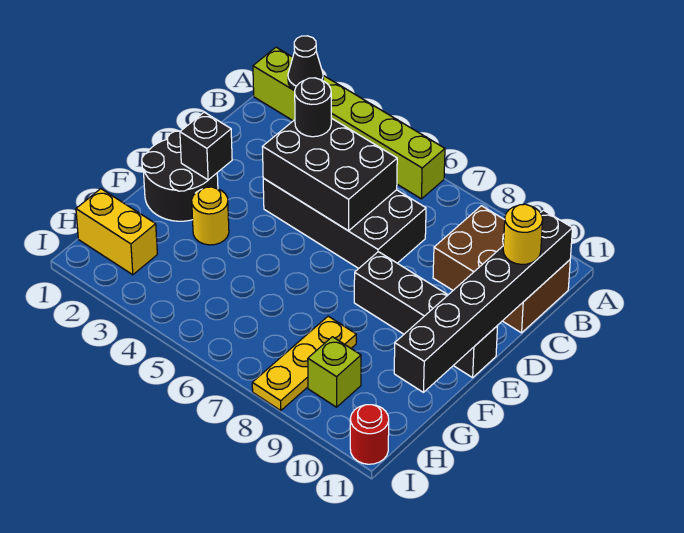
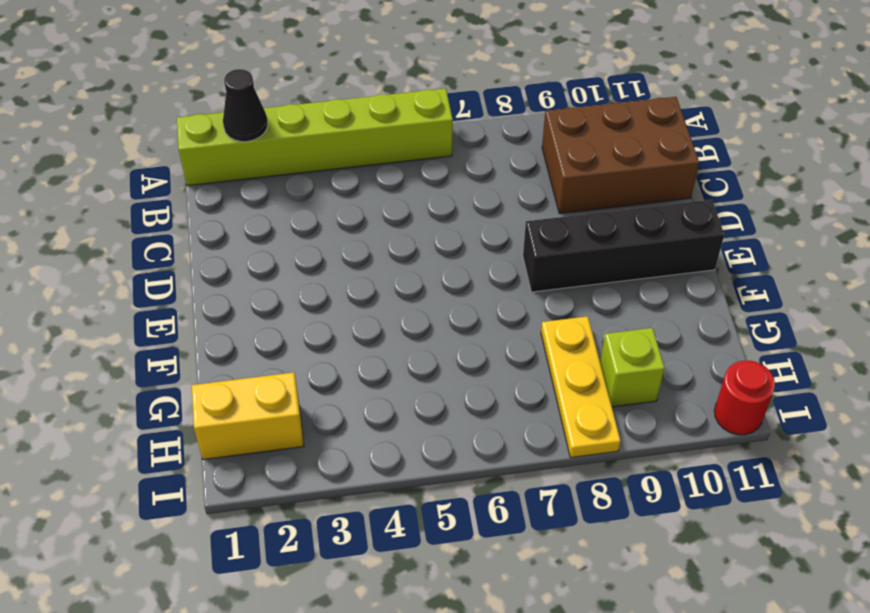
none -> black brick C4:D7 level 1
none -> black round brick E1:F2 level 1
none -> yellow round brick F3 level 1

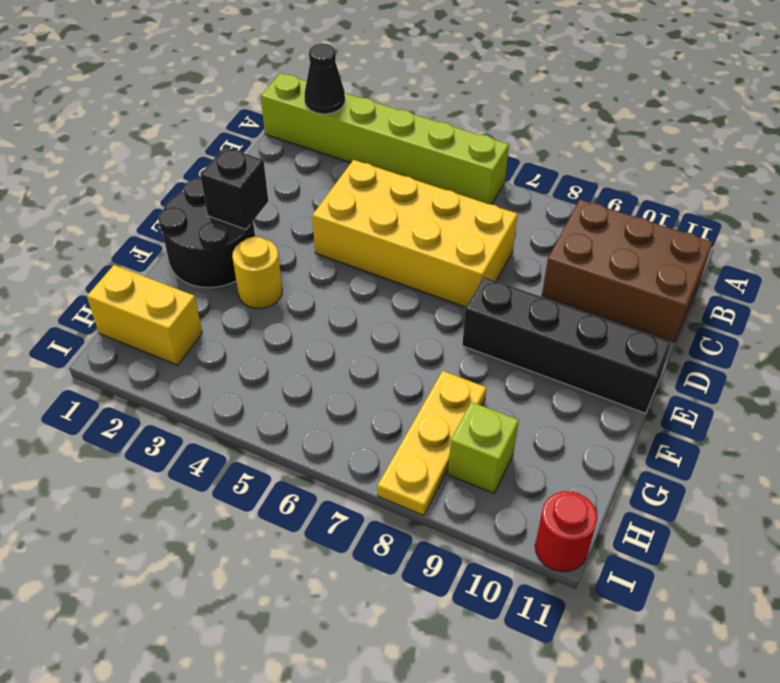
yellow brick C4:D7 level 1 -> black brick C4:D7 level 1
none -> black brick B11:G11 level 2
none -> black brick C4:D6 level 2
none -> black round brick C4 level 3

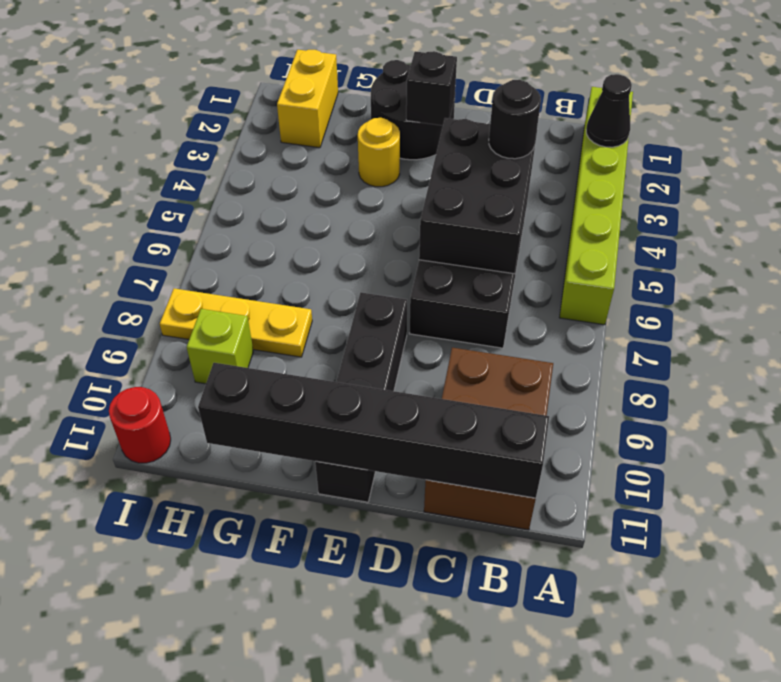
none -> yellow round brick C11 level 3

